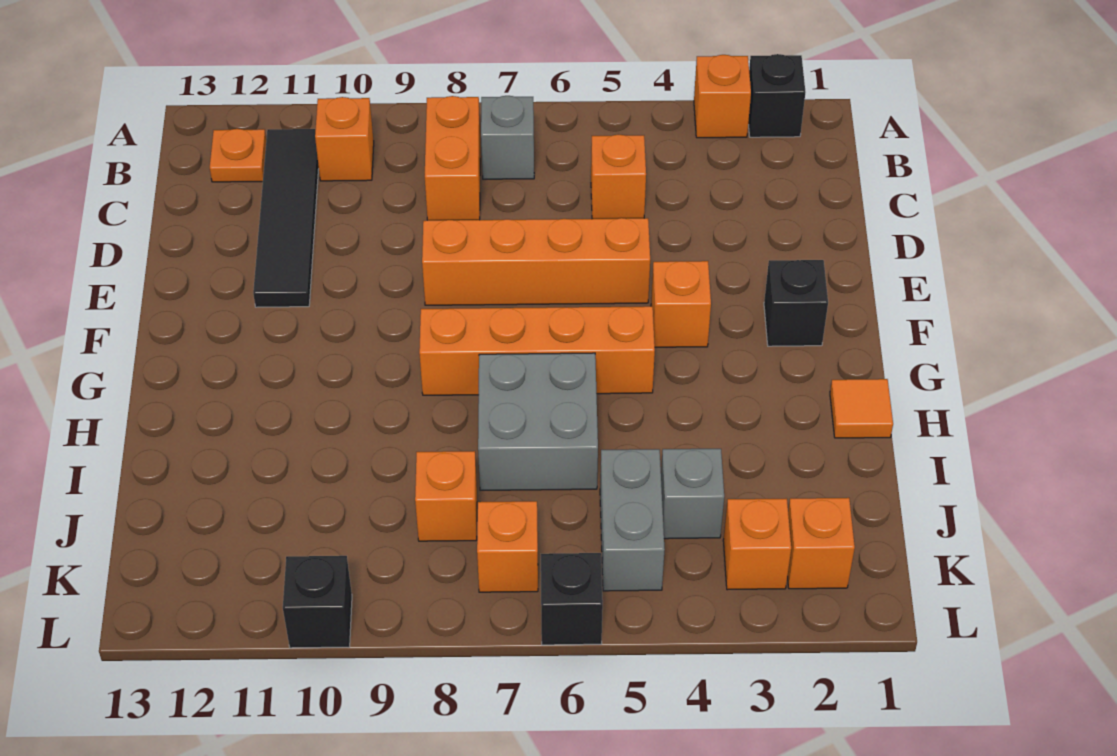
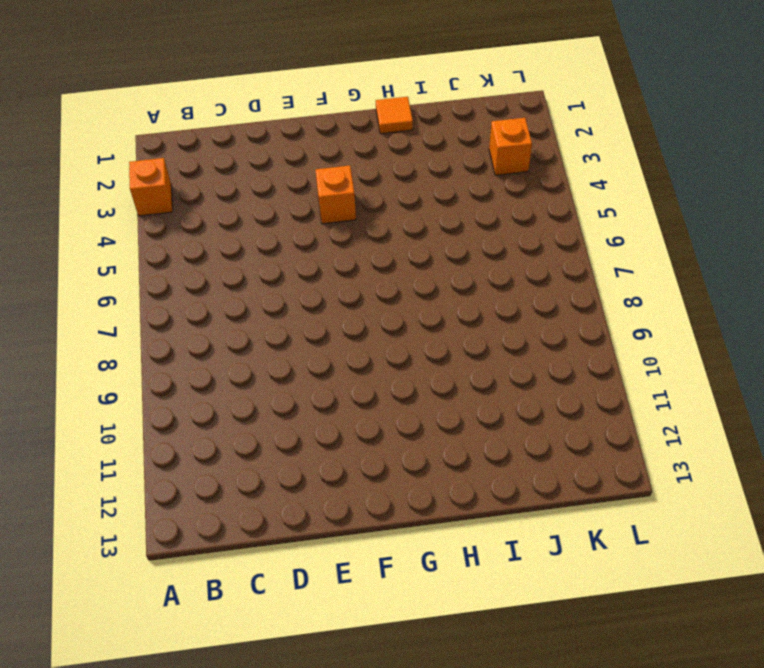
none -> black brick A2 level 1
none -> grey brick B7 level 1
none -> orange brick B8:C8 level 1

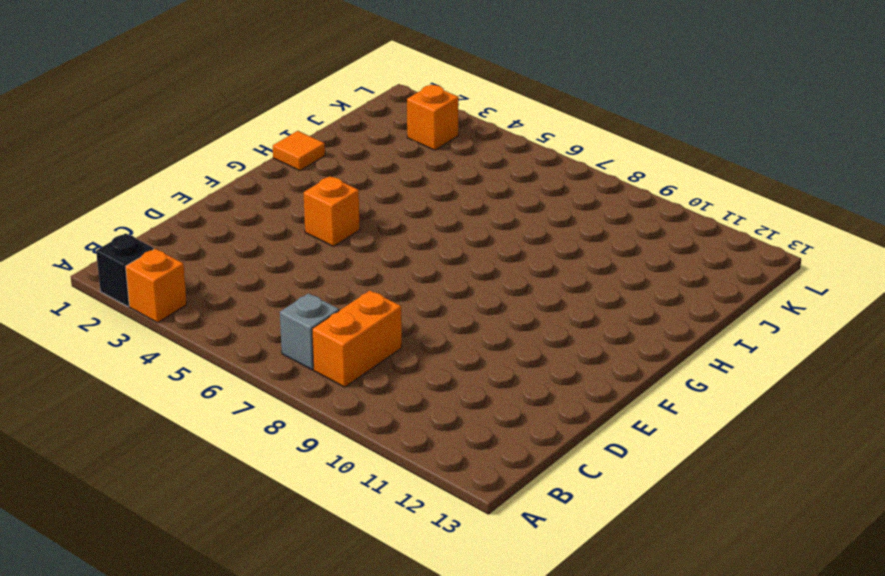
none -> orange brick B10 level 1
none -> black tile B11:E11 level 1
none -> orange plate B12 level 1

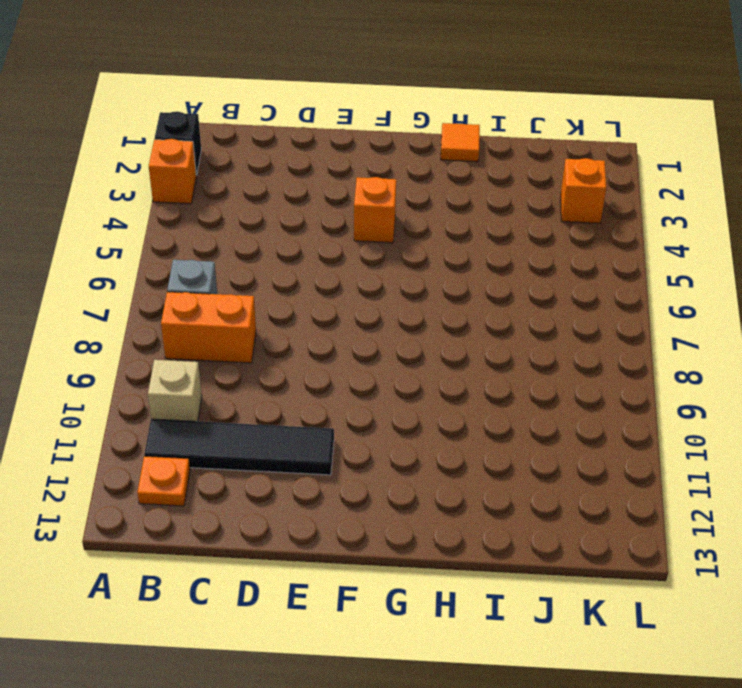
tan brick B10 level 1 -> orange brick B10 level 1
none -> orange brick C5 level 1
none -> orange brick E5:E8 level 1
none -> black brick F2 level 1

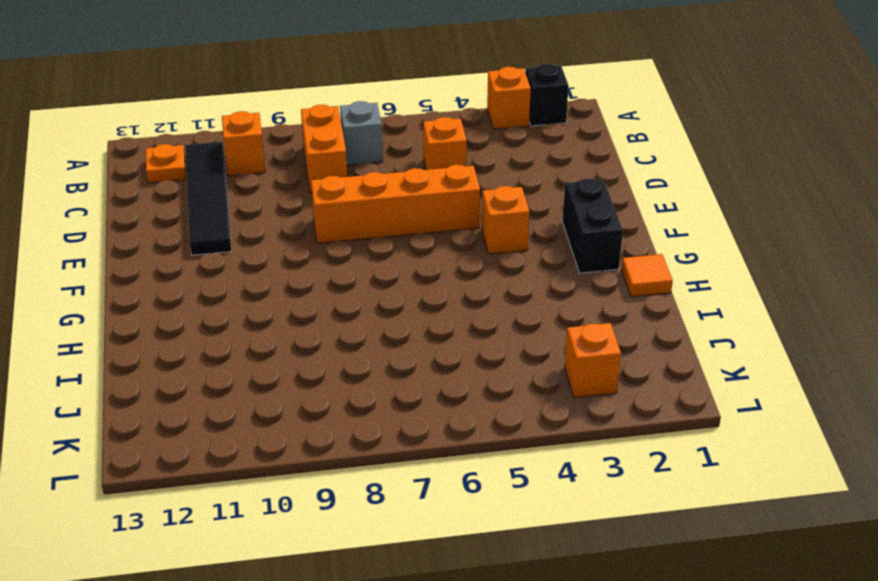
black brick F2:G2 level 1 -> black brick F2 level 1
none -> orange brick G5:G8 level 1
none -> grey brick H6:I7 level 1
none -> grey brick J4 level 1

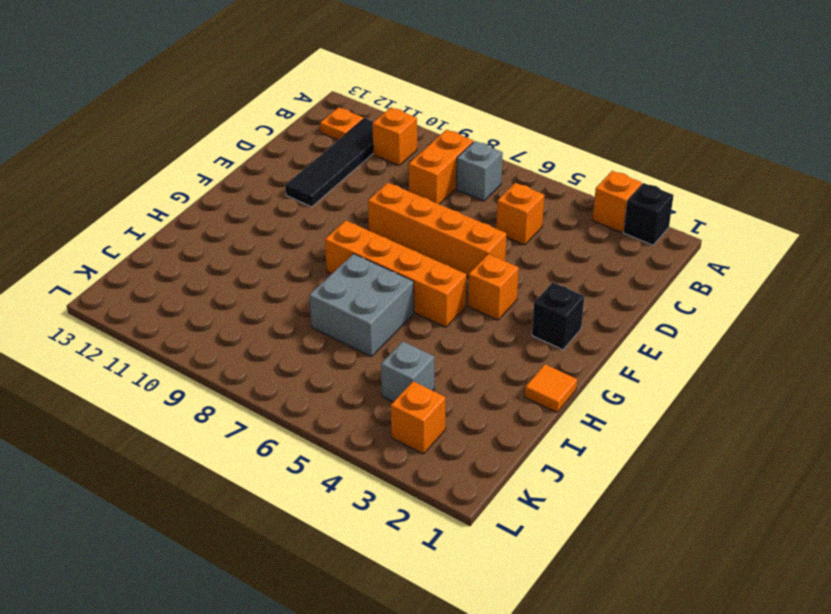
none -> grey brick J5:K5 level 1
none -> orange brick J8 level 1
none -> orange brick K2 level 1

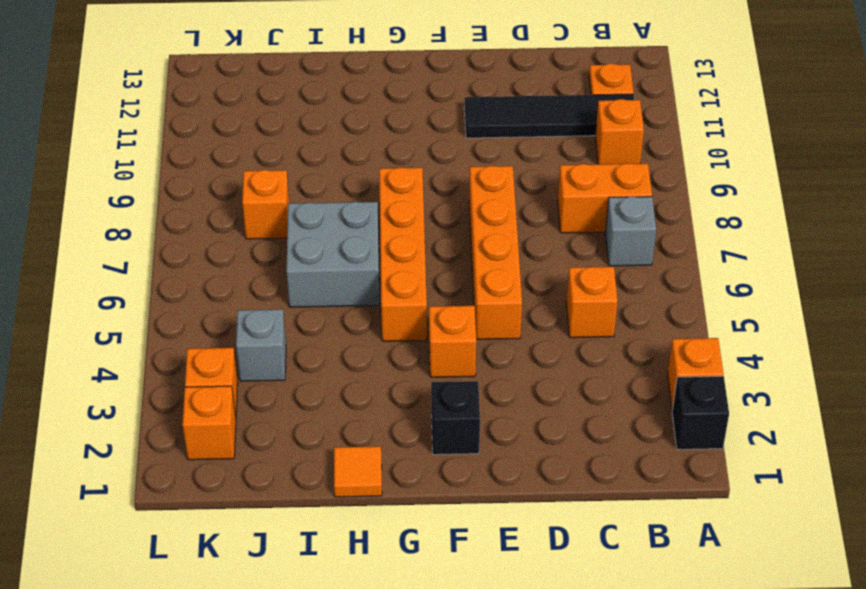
none -> grey brick J5:K5 level 1
none -> orange brick K7 level 1
none -> black brick L6 level 1

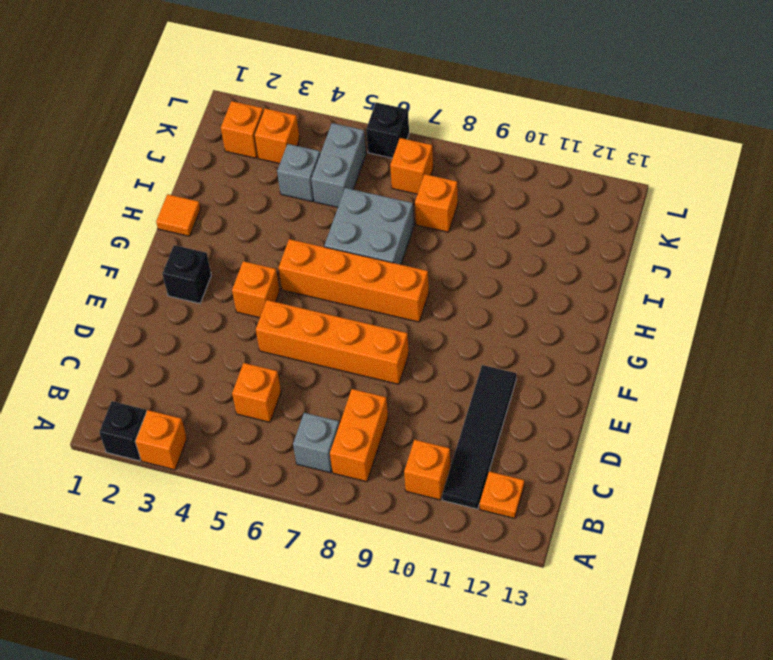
none -> black brick L10 level 1

